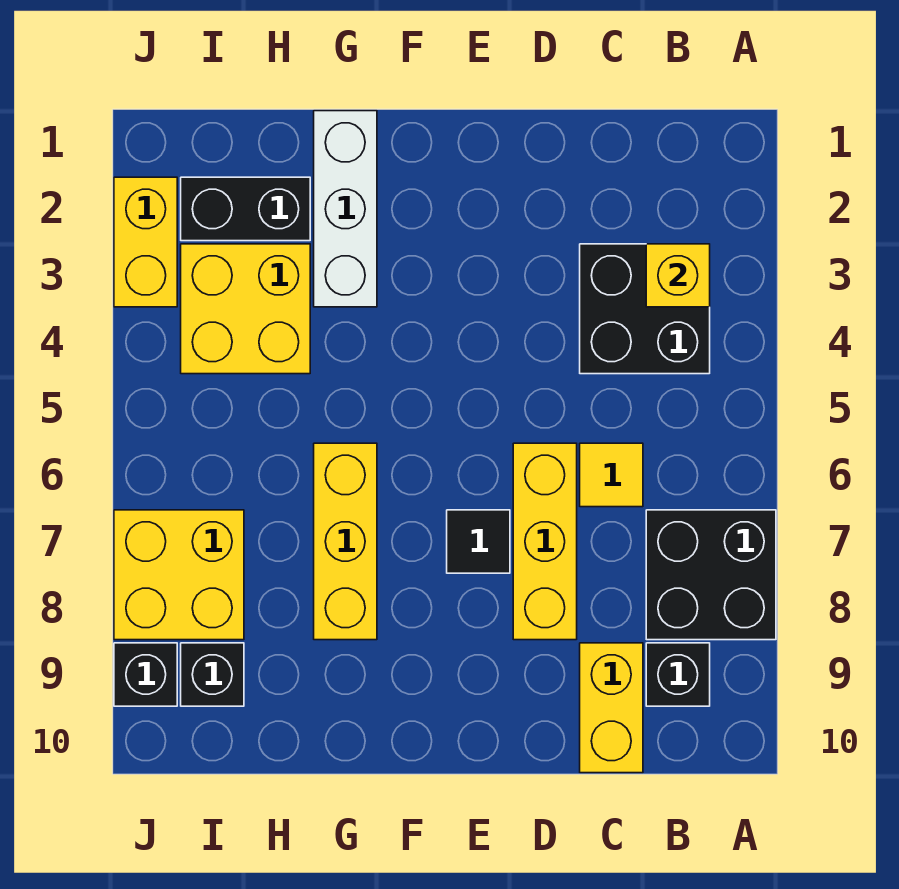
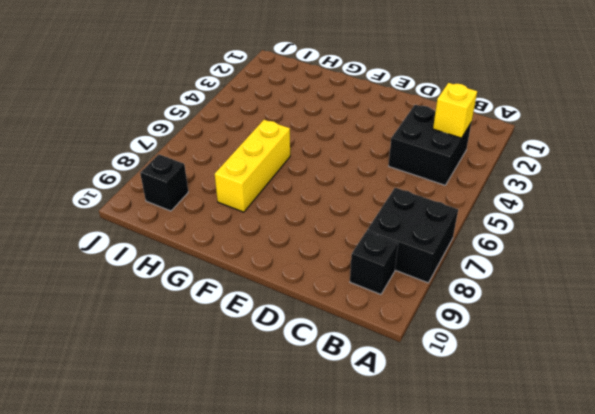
none -> yellow tile C6 level 1
none -> yellow brick C9:C10 level 1
none -> yellow brick D6:D8 level 1

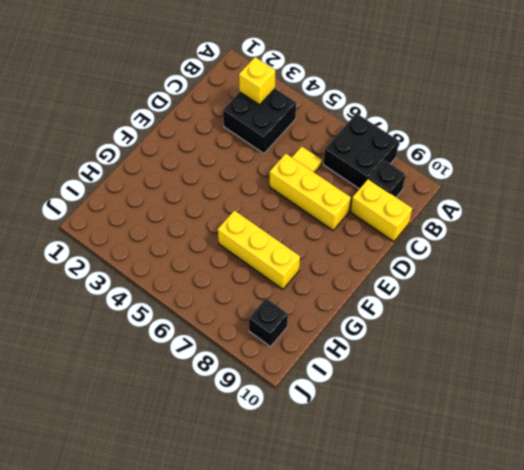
none -> black tile E7 level 1
none -> white brick G1:G3 level 1
none -> black brick H2:I2 level 1

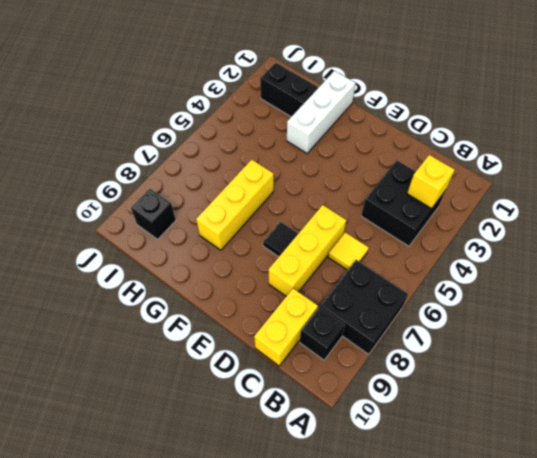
none -> yellow brick H3:I4 level 1
none -> yellow brick I7:J8 level 1
none -> yellow brick J2:J3 level 1

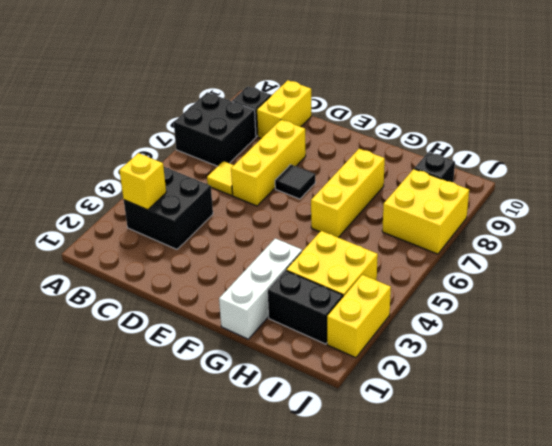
none -> black brick J9 level 1

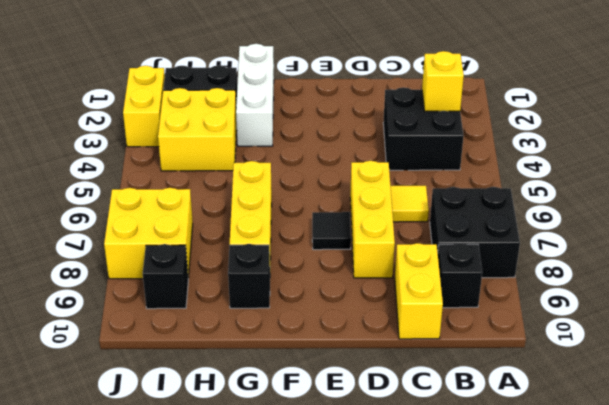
black brick G9 level 1 -> black brick J9 level 1

